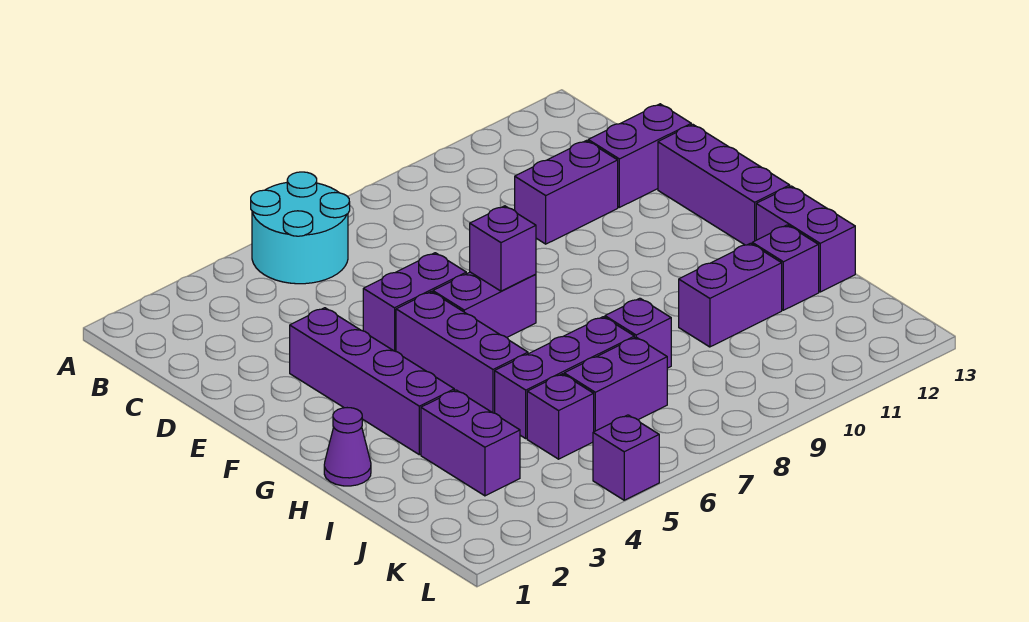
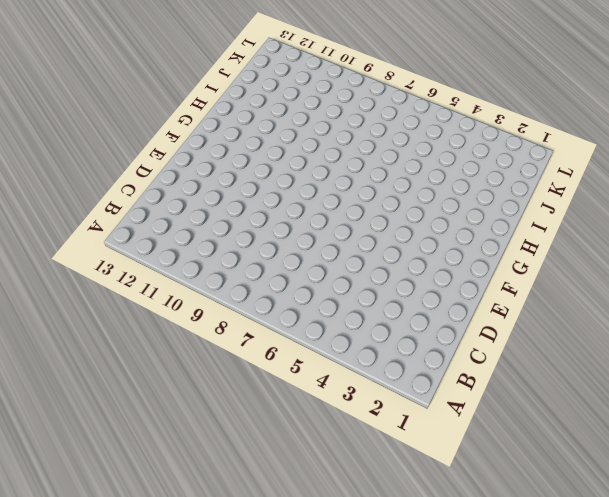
none -> cyan round brick A5:B6 level 1
none -> purple brick D10:D11 level 1
none -> purple brick D12:D13 level 1

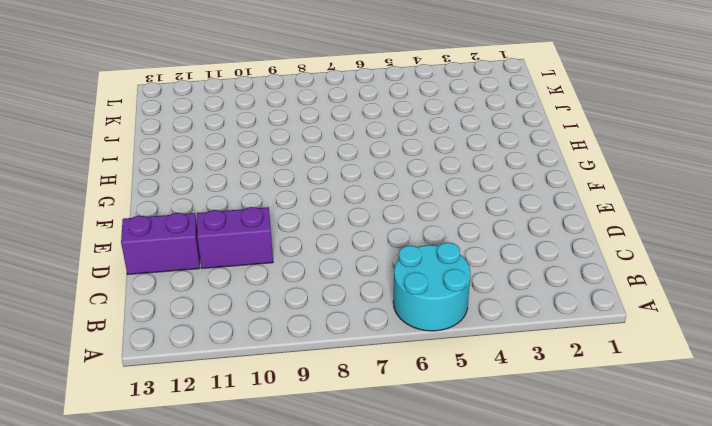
none -> purple brick E3:H3 level 1
none -> purple brick E5:E6 level 1
none -> purple brick E13:G13 level 1

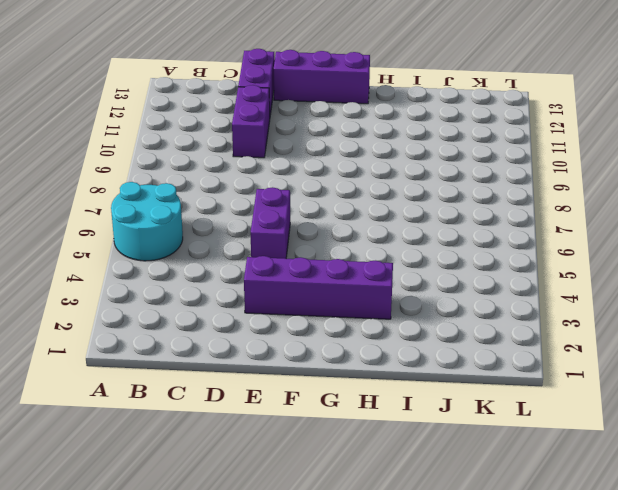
none -> purple brick F5:H5 level 1
none -> purple brick F6:F7 level 1
none -> purple cone H1 level 1

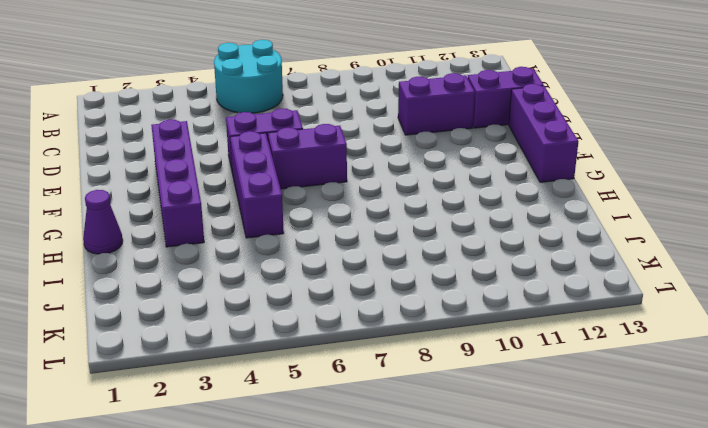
none -> purple brick H13:I13 level 1
none -> purple brick I3:J3 level 1
none -> purple brick I5:I7 level 1

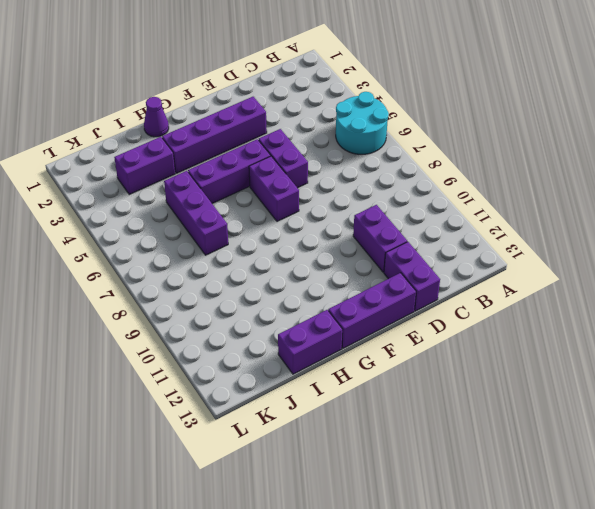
none -> purple brick I8 level 1
none -> purple brick I10:I11 level 1
none -> purple brick I12 level 1

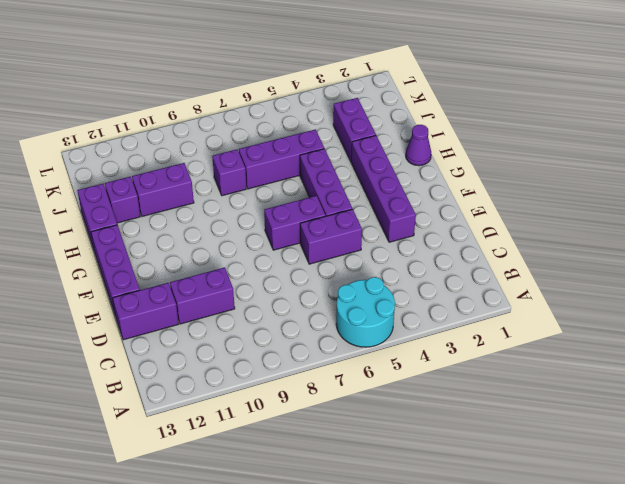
none -> purple brick J5 level 1
none -> purple brick J6:J7 level 1
none -> purple brick L5 level 1

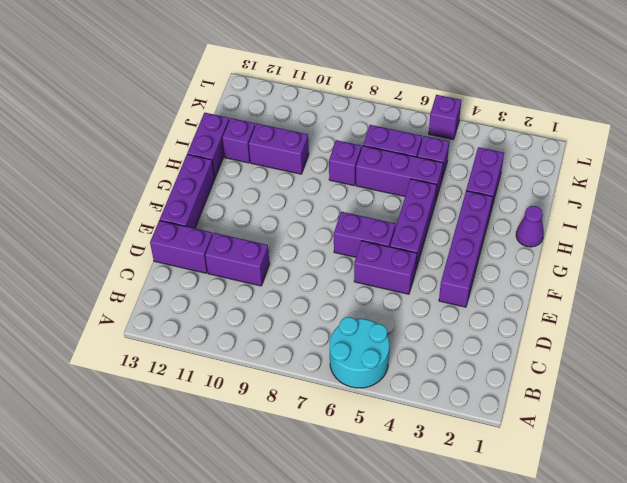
none -> purple brick F7 level 2

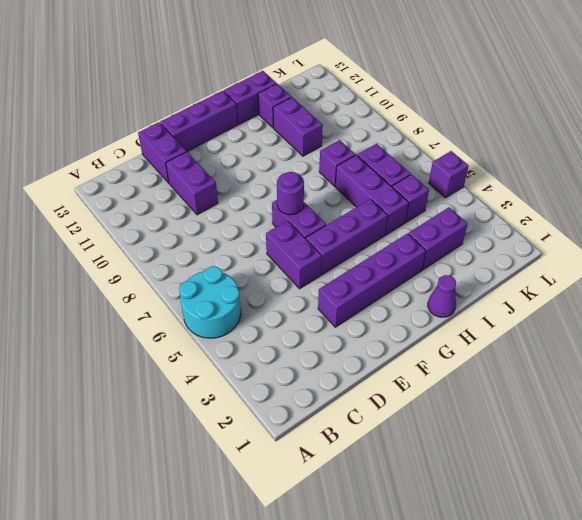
purple round brick F7 level 2 -> purple brick F7 level 2

